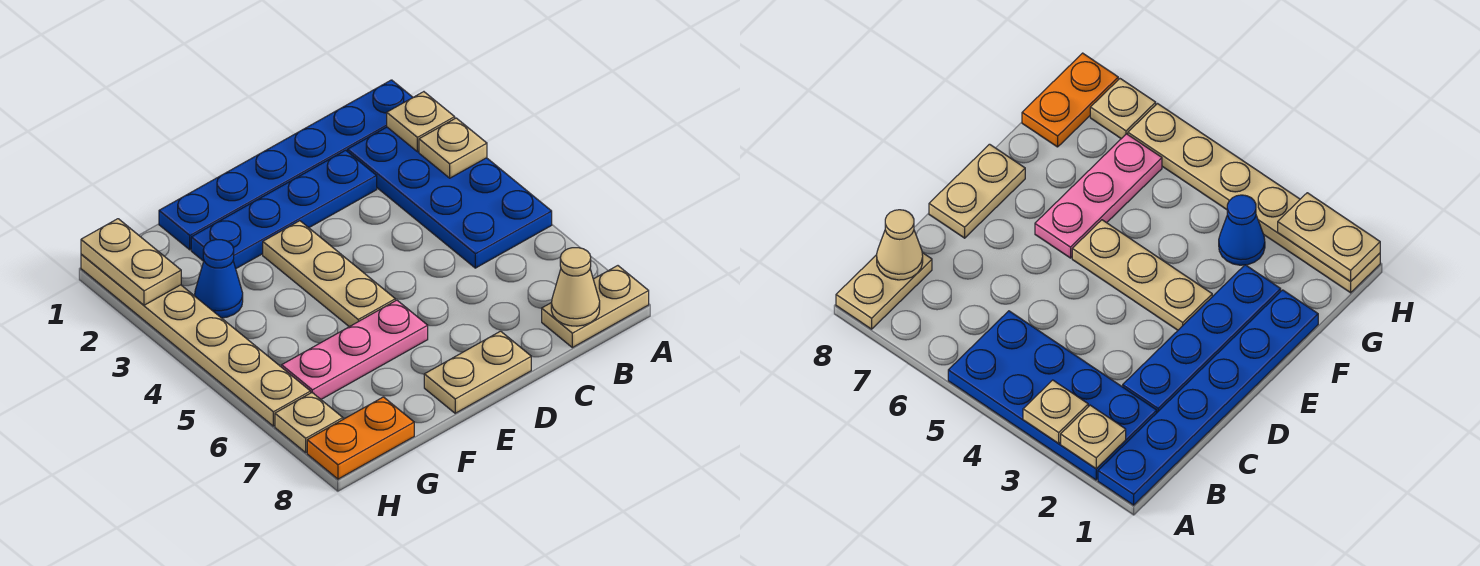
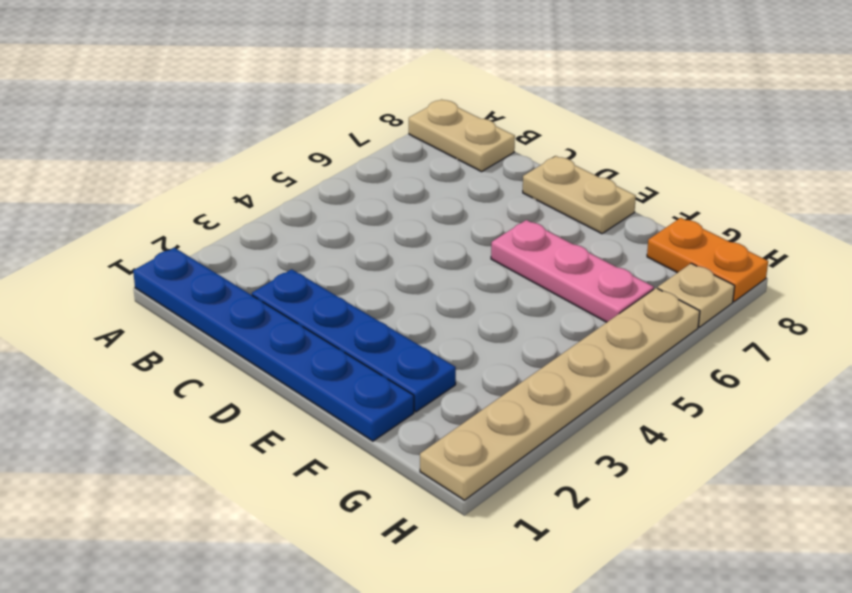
none -> blue plate A2:B5 level 1
none -> tan plate E3:E5 level 1
none -> blue cone G3 level 1

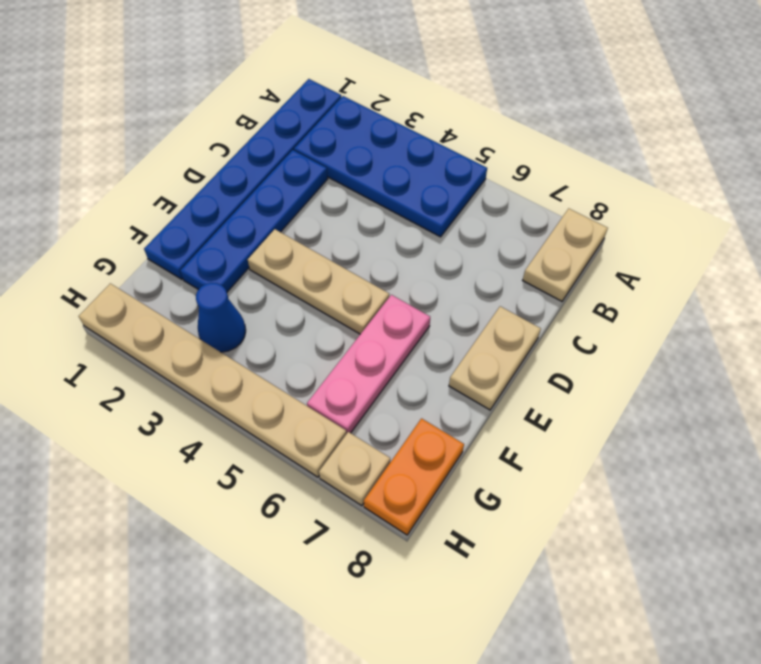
none -> tan plate A2 level 2
none -> tan plate A3 level 2
none -> tan cone B8 level 2

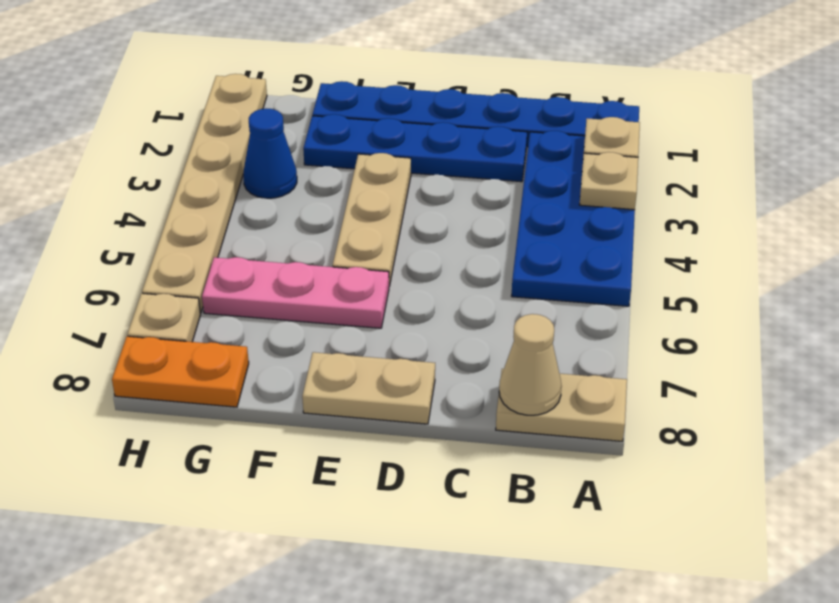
none -> tan plate H1:H2 level 2

